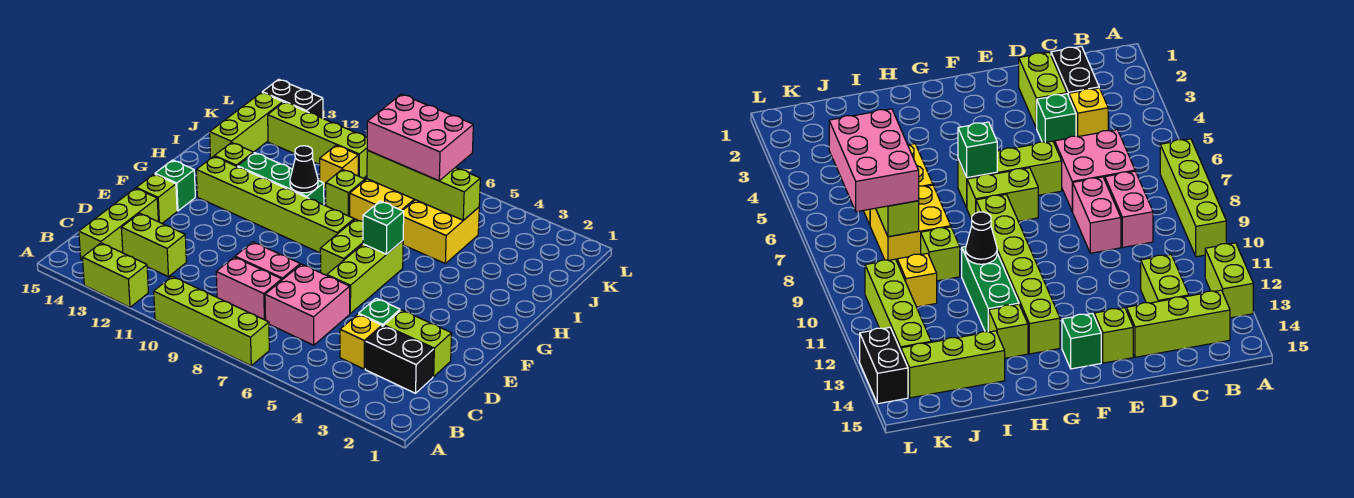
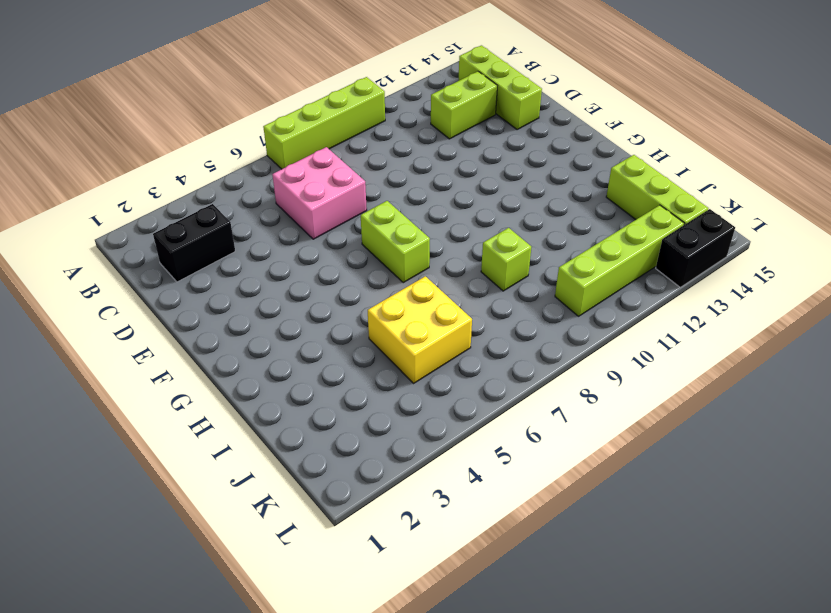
none -> lime brick A12:A13 level 1
none -> yellow brick C4 level 1
none -> pink brick C8:C9 level 1

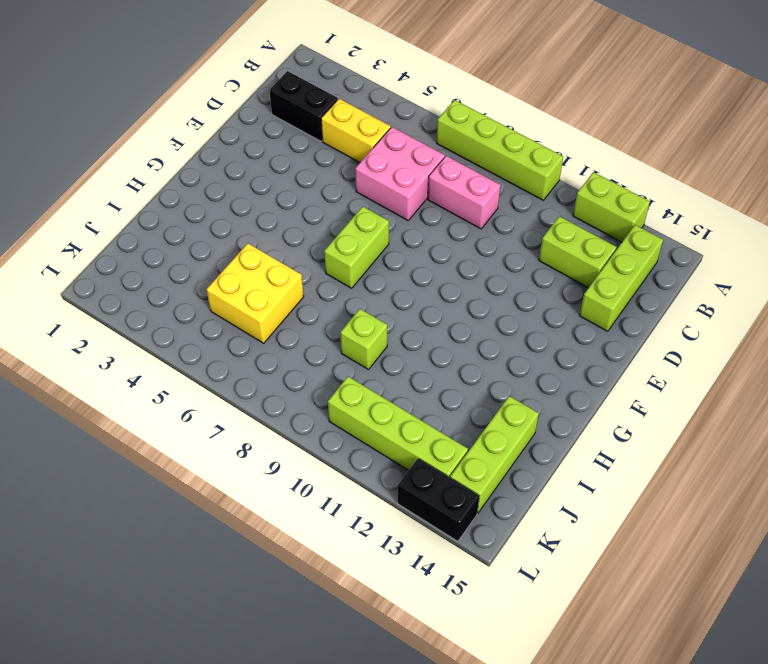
yellow brick C4:C5 level 1 -> yellow brick C4 level 1
none -> lime brick D2:D3 level 1
none -> green brick D4 level 1
none -> pink brick D8:D9 level 1

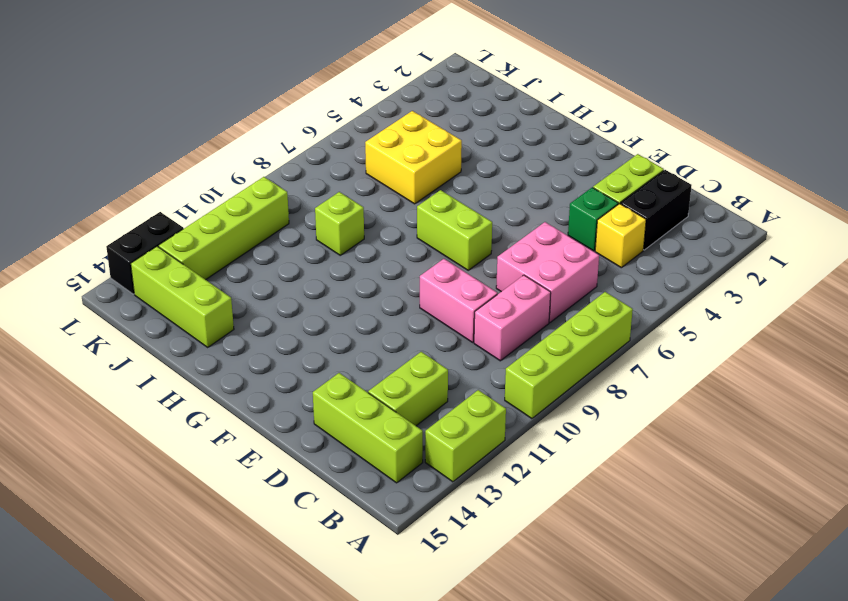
pink brick D9:E9 level 1 -> pink brick D8:D9 level 1
none -> lime brick E6:G6 level 1
none -> lime brick E14 level 1
none -> green brick F14 level 1

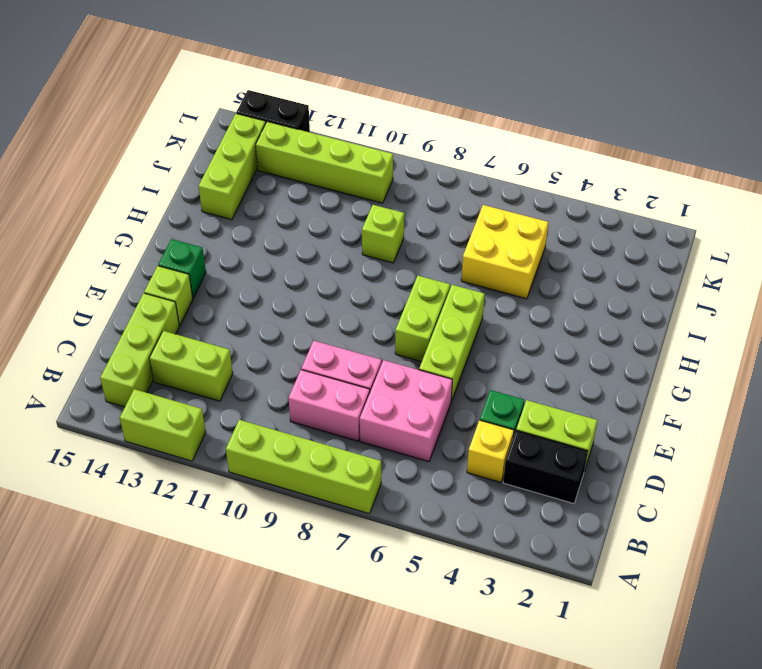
none -> lime brick G8:G13 level 1
none -> green brick H10:H12 level 1
none -> lime brick H13 level 1

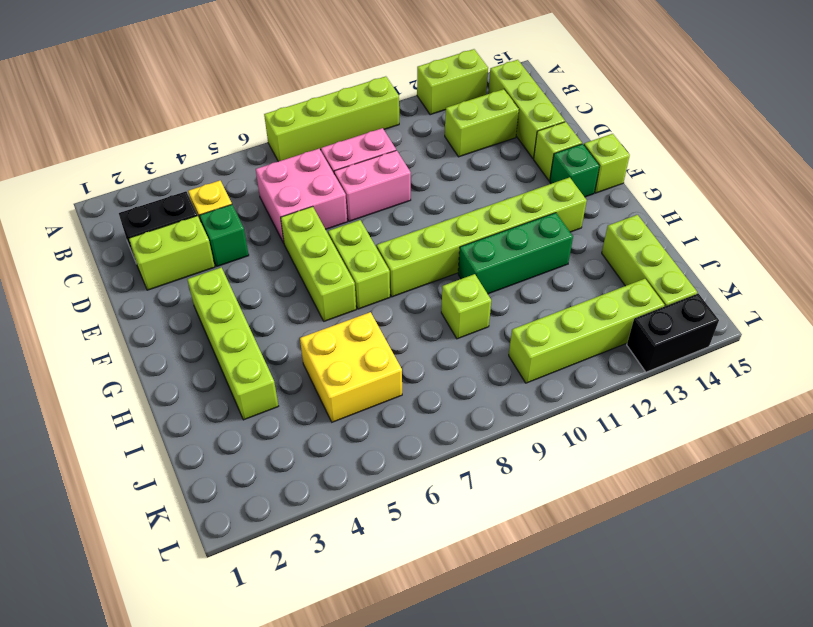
lime brick F3:I3 level 1 -> lime brick J5:J8 level 2
lime brick F15 level 1 -> lime brick H13 level 1
none -> yellow brick I7:J8 level 1
none -> yellow brick J10 level 1
none -> green brick G6 level 2

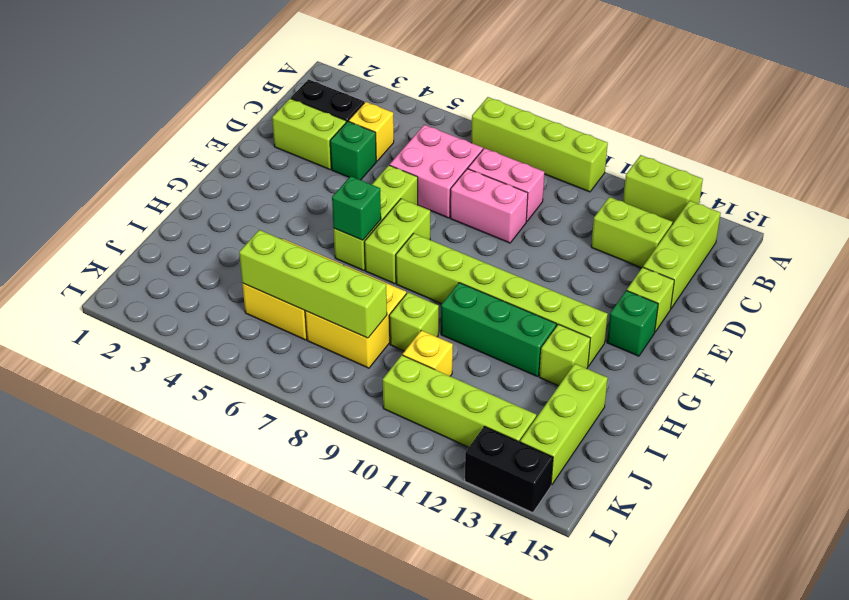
none -> black cone H10 level 2
none -> pink brick J6:K8 level 3

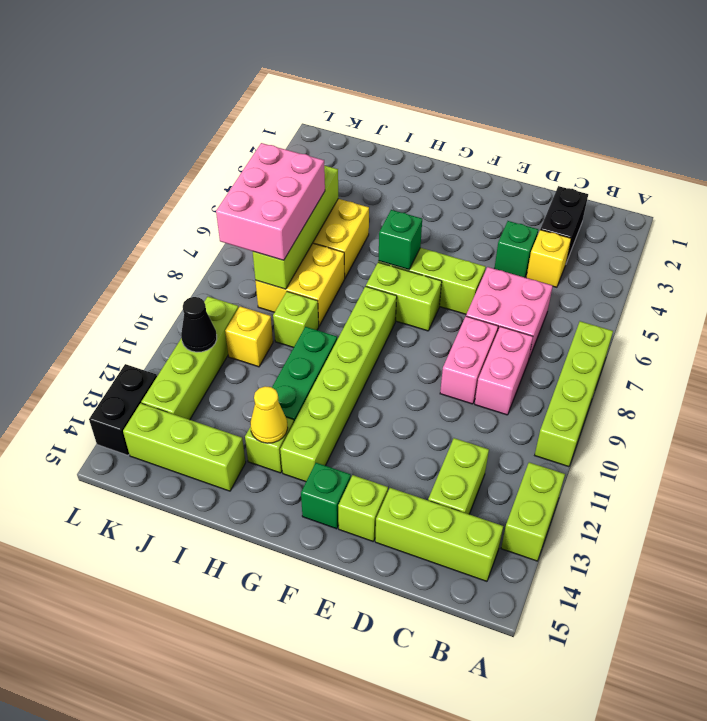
yellow cone H13 level 2 -> none
black cone K11 level 2 -> black cone H10 level 2
none -> lime brick D2:D3 level 1

